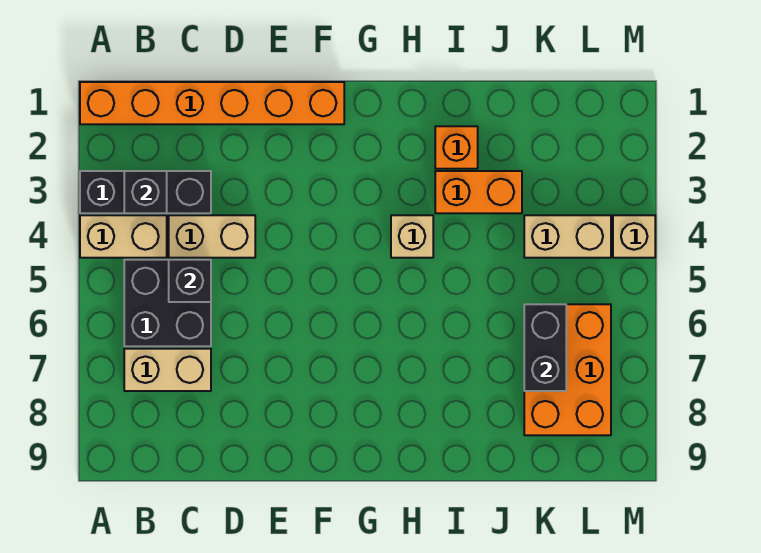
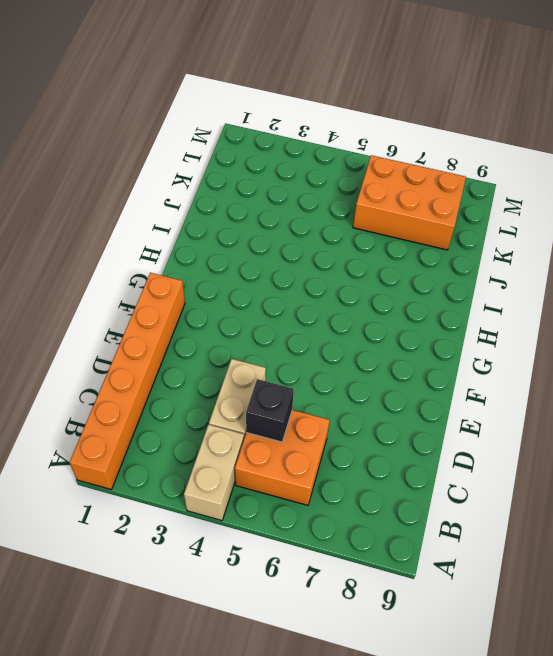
orange brick B5:C6 level 1 -> black brick B5:C6 level 1
none -> black brick A3:C3 level 1
none -> tan brick B7:C7 level 1
none -> tan brick H4 level 1

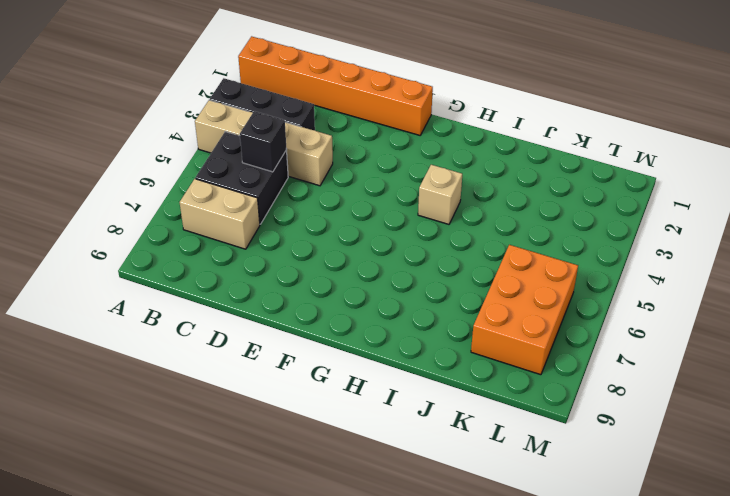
none -> orange brick I2 level 1
none -> orange brick I3:J3 level 1
none -> tan brick K4:L4 level 1

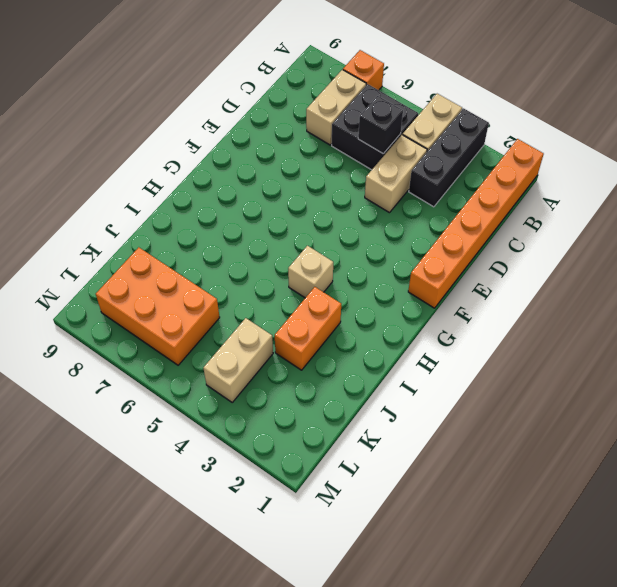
orange brick A7 level 1 -> orange brick I2 level 1
none -> tan brick M4 level 1
none -> black brick B3 level 2
none -> black brick K6:K7 level 2

